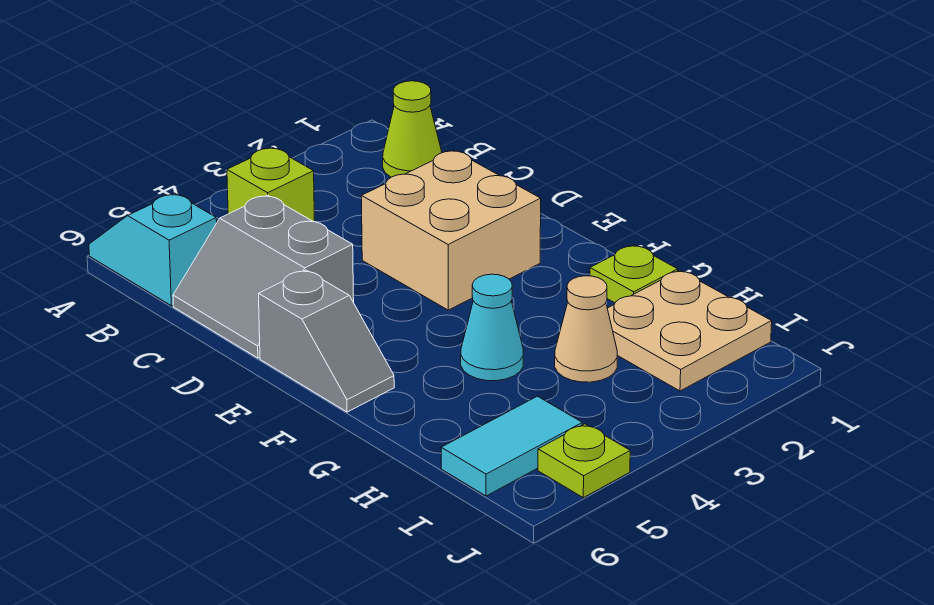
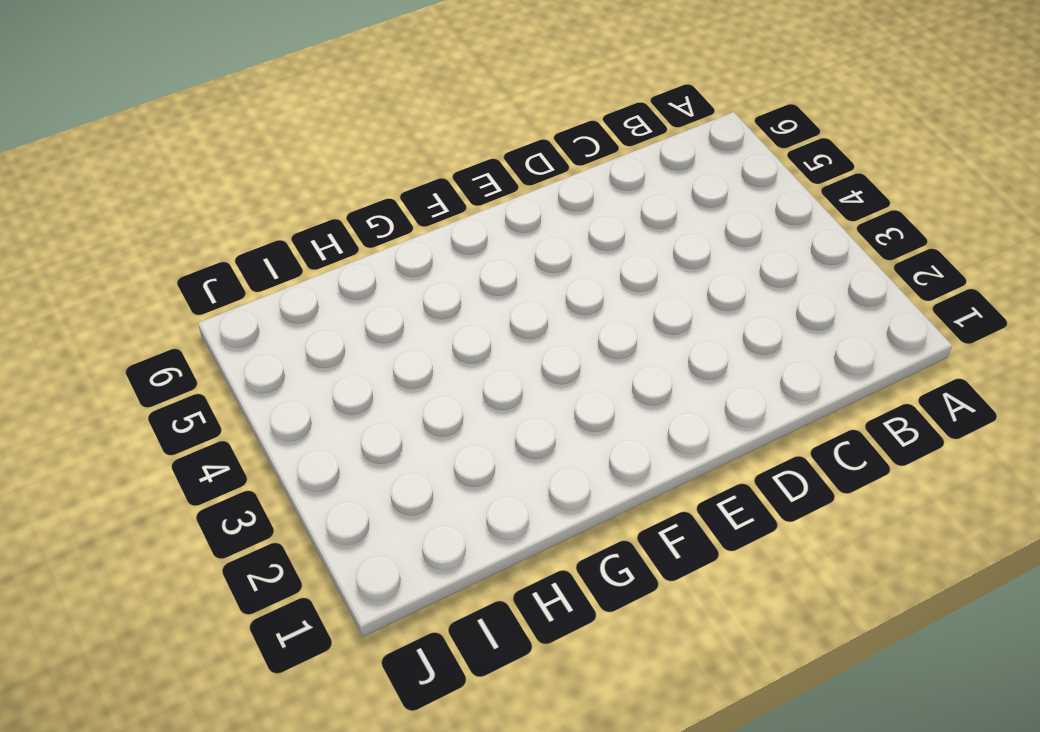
none -> cyan slope A6:B6 level 1 top B
none -> lime cone B1 level 1
none -> lime brick B4 level 1

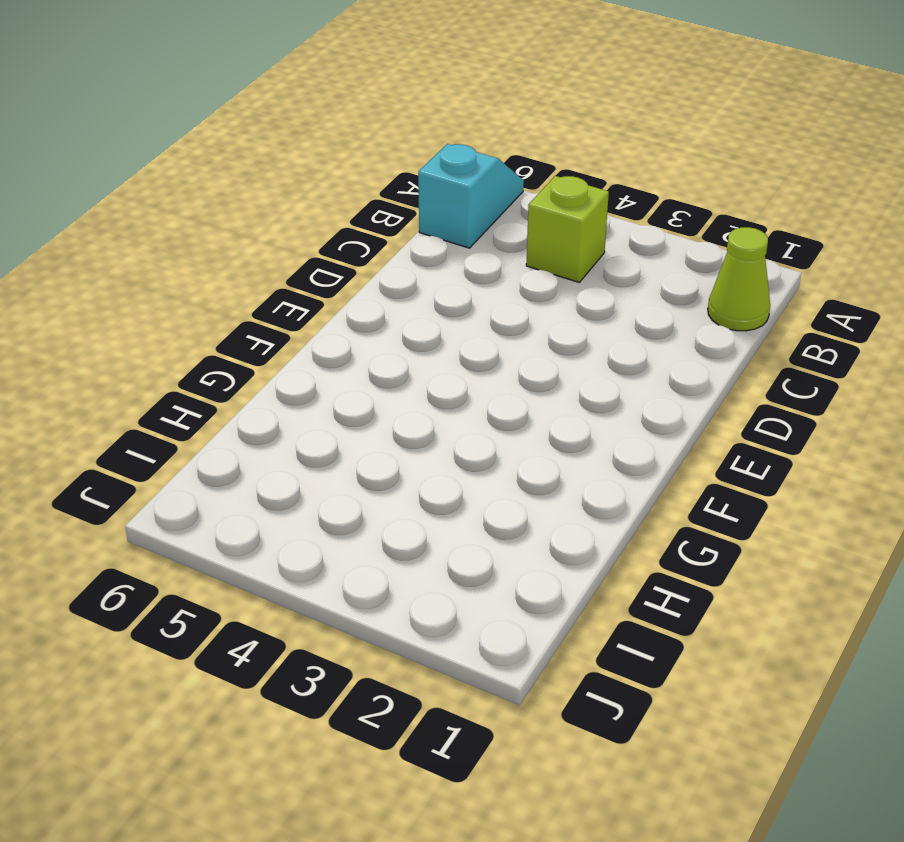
none -> grey slope C5:D6 level 1 top 5
none -> tan brick D2:E3 level 1
none -> grey slope E6:F6 level 1 top E

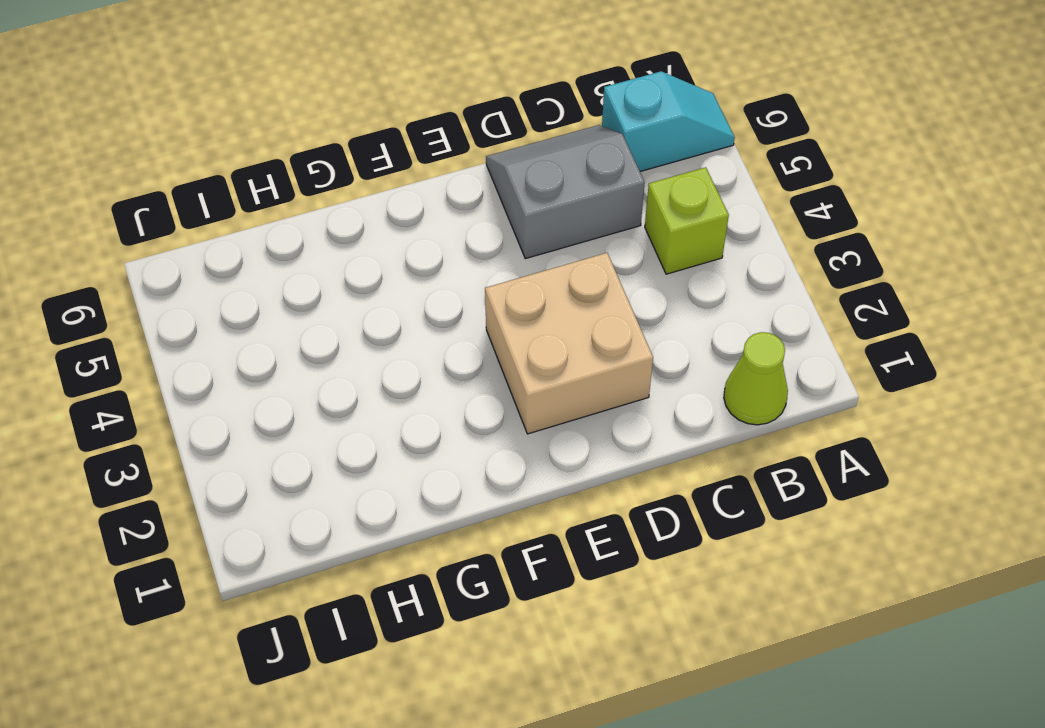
none -> grey slope E6:F6 level 1 top E
none -> lime plate G1 level 1
none -> cyan cone G4 level 1

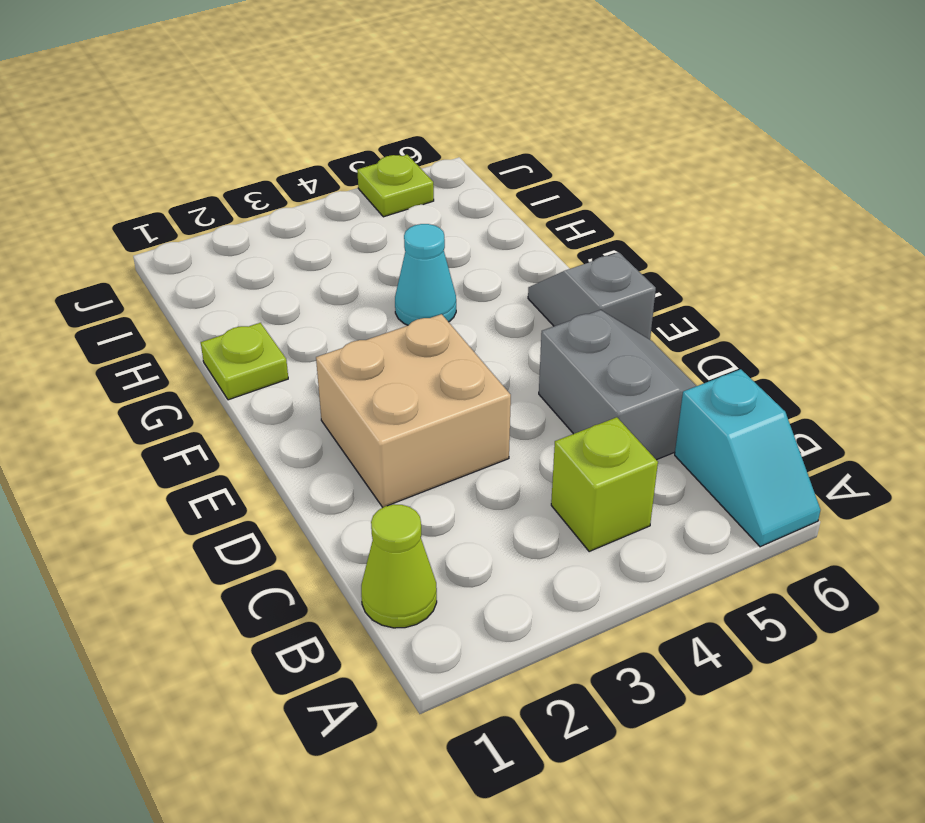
none -> tan plate H1:I2 level 1
none -> tan cone H3 level 1
none -> cyan tile I5:I6 level 1

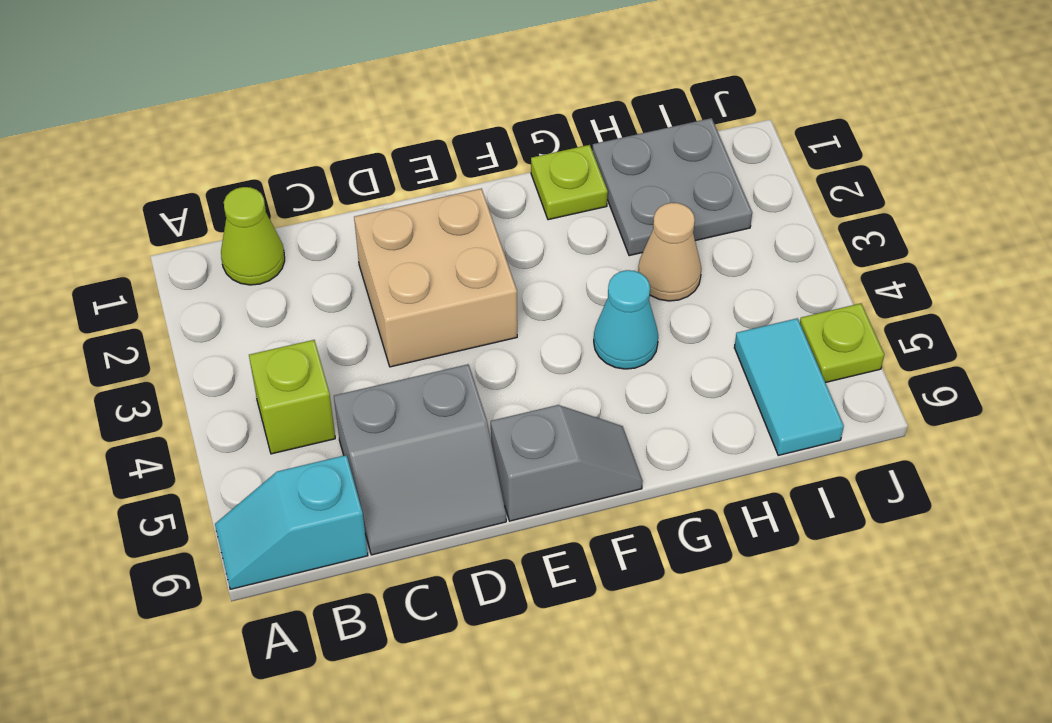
grey plate H1:I2 level 1 -> tan plate H1:I2 level 1

